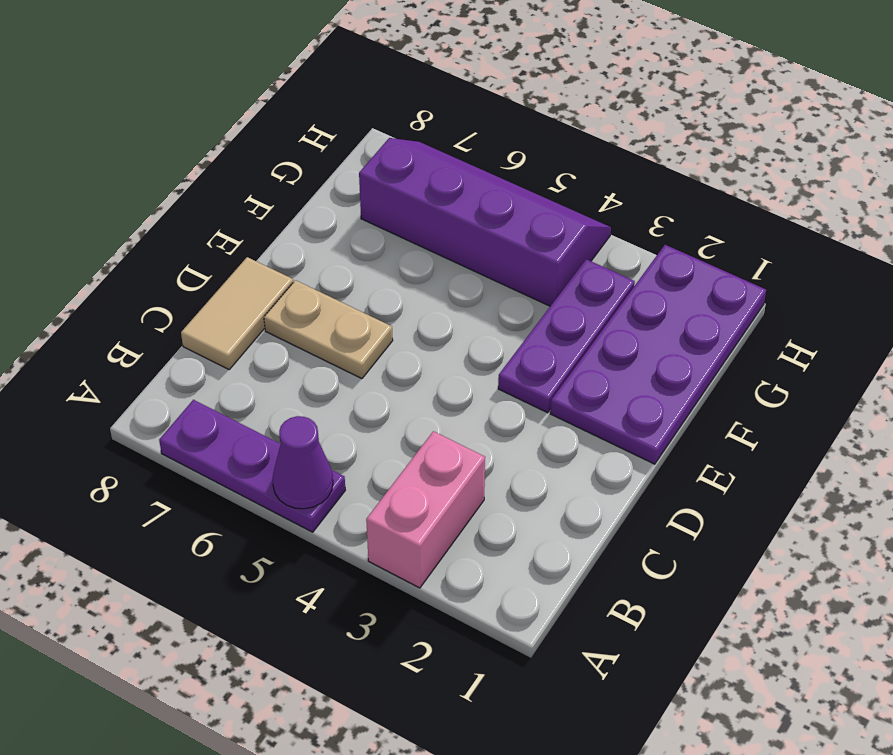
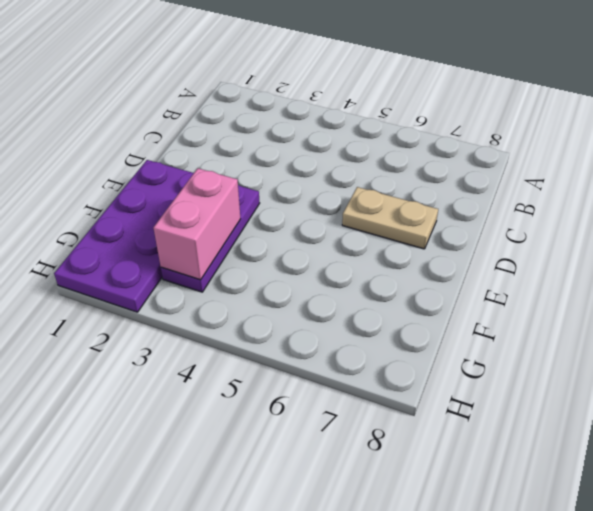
pink brick F3:G3 level 2 -> pink brick A3:B3 level 1
none -> purple plate A5:A7 level 1
none -> tan tile C8:D8 level 1

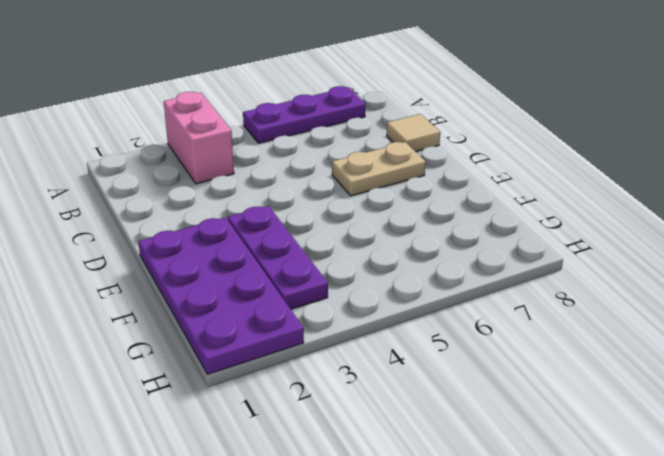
tan tile C8 level 1 -> tan tile C8:D8 level 1
none -> purple slope G4:H7 level 1 top G
none -> purple cone A5 level 2

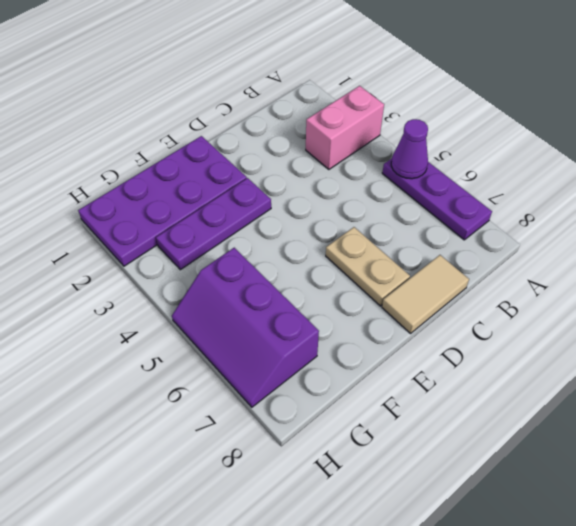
purple slope G5:H7 level 1 top G -> purple slope G4:H7 level 1 top G

